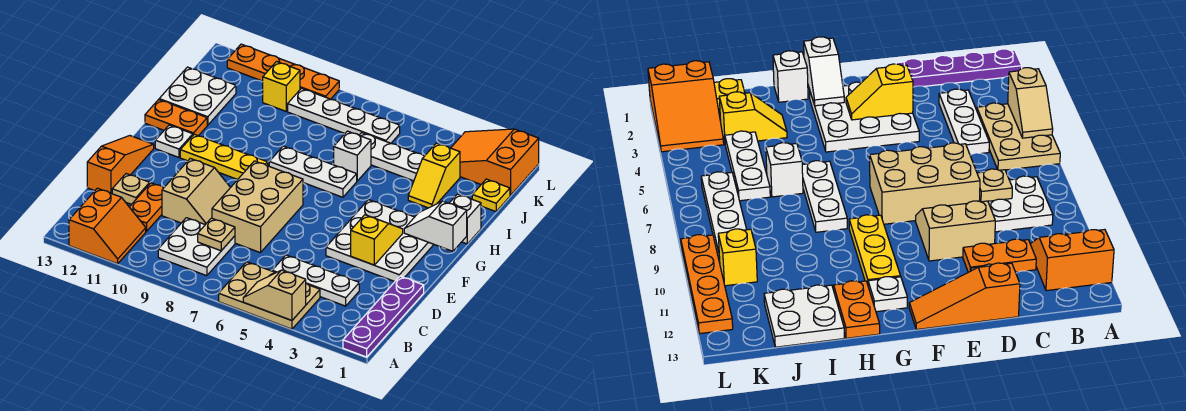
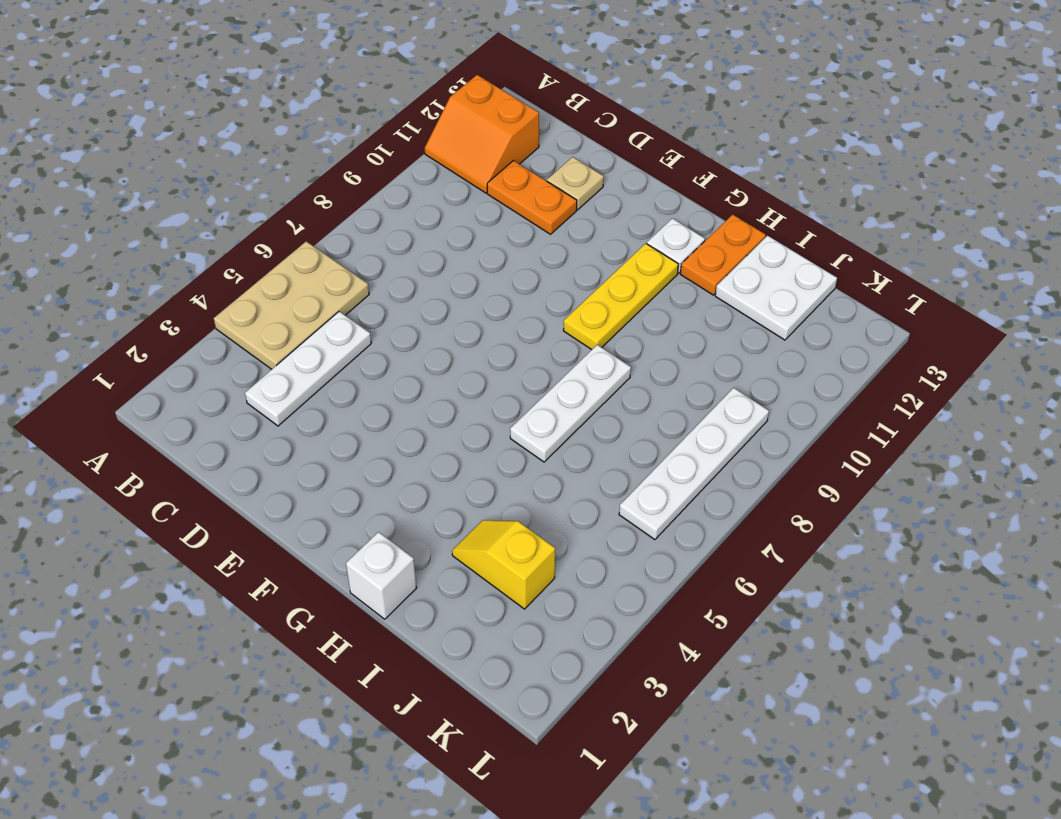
none -> purple plate A1:D1 level 1
none -> white plate B8:C9 level 1
none -> tan brick D7:F8 level 1

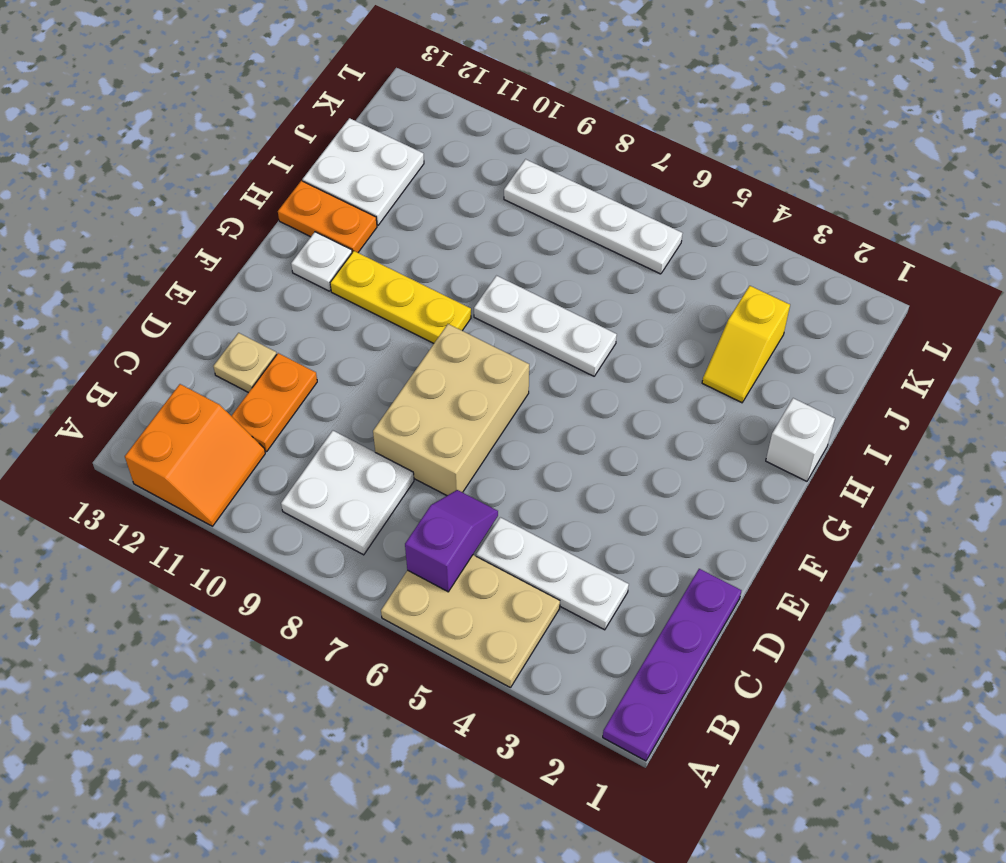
purple slope B6:C6 level 2 top B -> none
none -> tan slope D9:E10 level 1 top 10
none -> orange slope D13:F13 level 1 top D
none -> white plate E2:G4 level 1

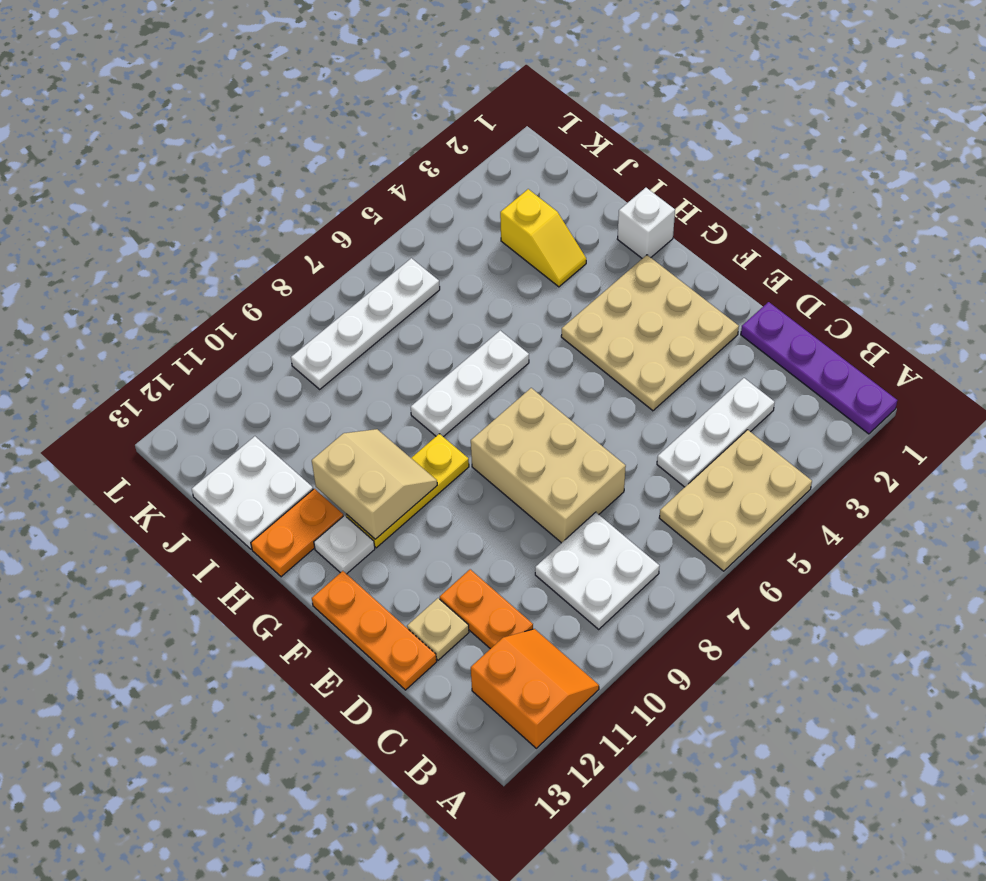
orange plate D13:F13 level 1 -> orange slope D13:F13 level 1 top D
tan plate E2:G4 level 1 -> white plate E2:G4 level 1
tan slope G10:H11 level 2 top 11 -> tan slope D9:E10 level 1 top 10
none -> white brick I6 level 1
none -> yellow plate J1 level 1
none -> white plate J4:J6 level 1

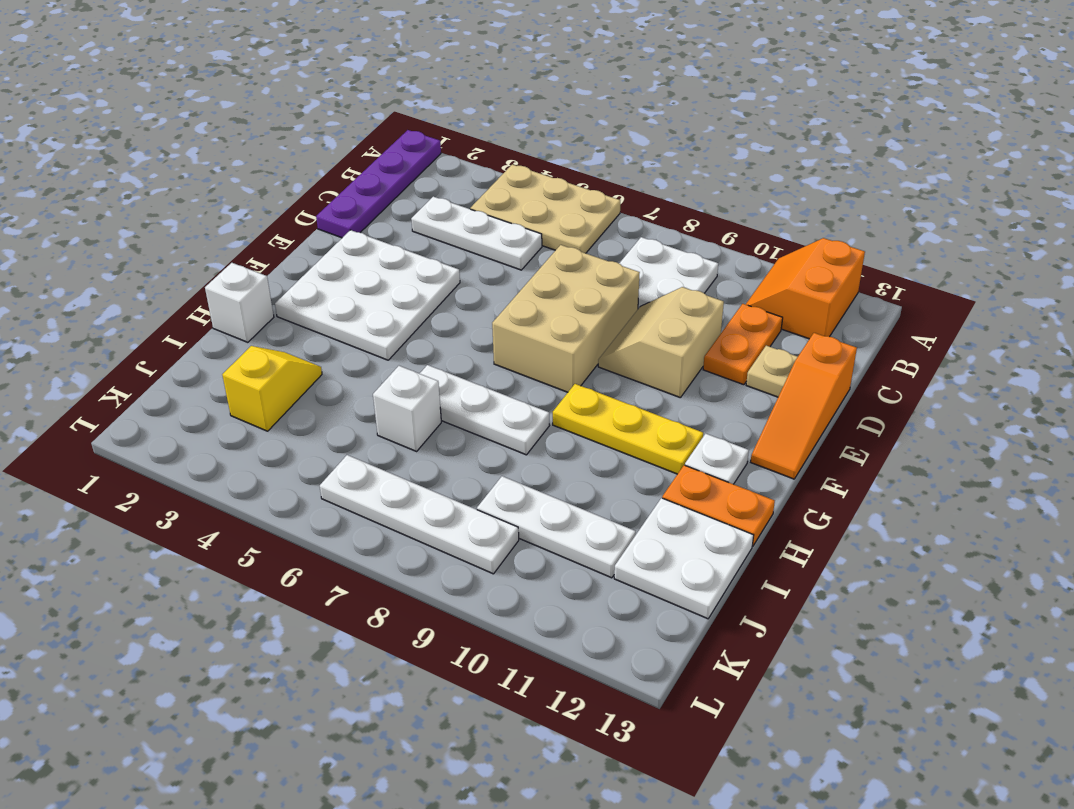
white plate J9:J11 level 1 -> white plate J4:J6 level 1
none -> yellow plate J1 level 1
none -> orange slope K1:L3 level 1 top 1
none -> yellow brick K10 level 1

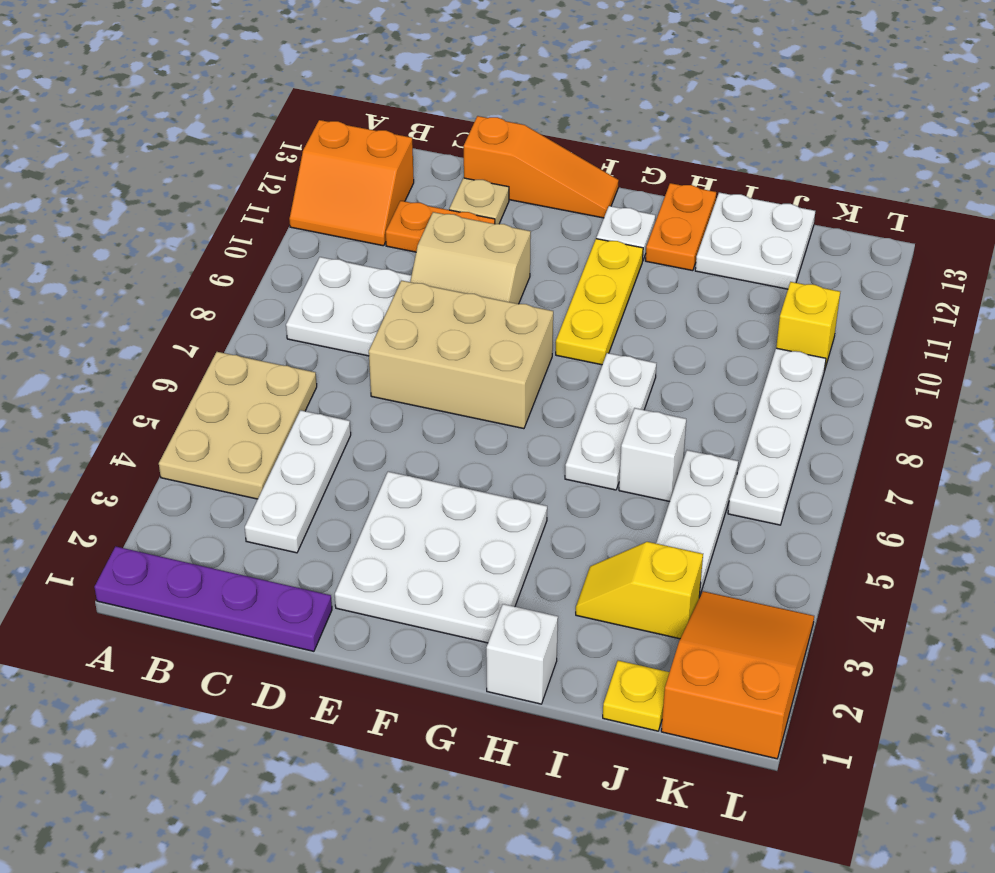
none -> orange plate L9:L12 level 1
none -> tan slope A4:A5 level 2 top 4
none -> tan plate C8 level 2

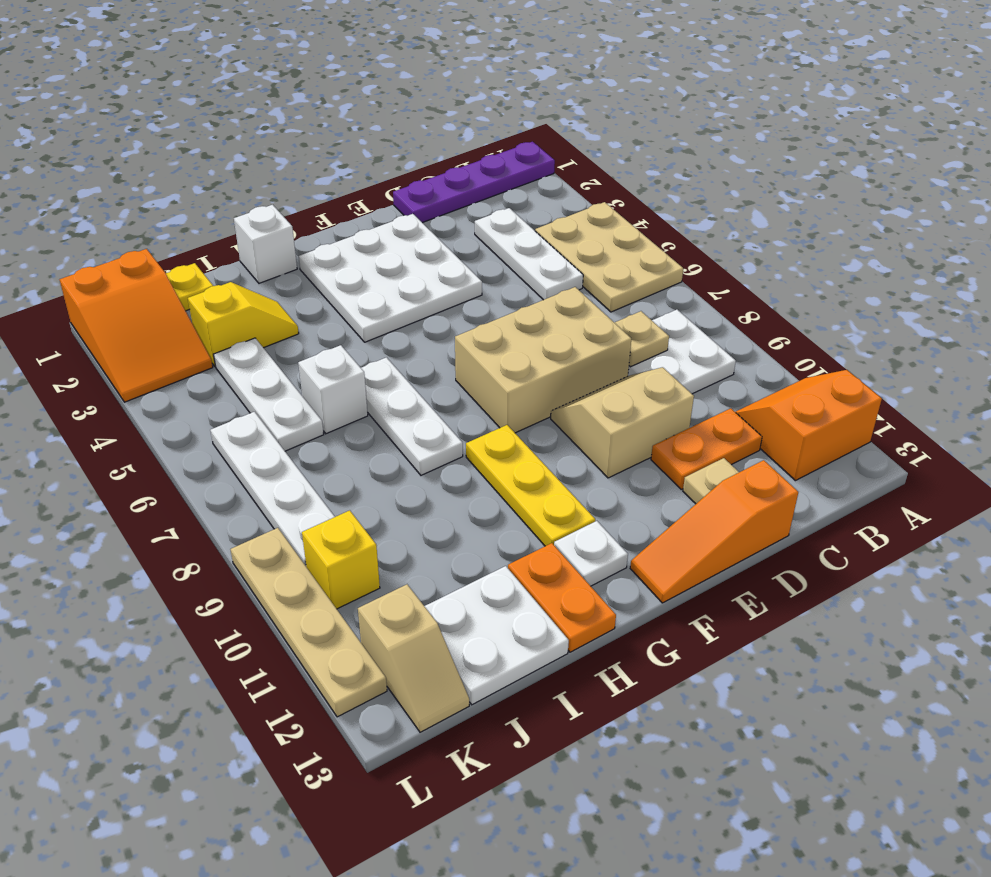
tan slope K12:K13 level 1 top 12 -> tan slope A4:A5 level 2 top 4
tan plate L9:L12 level 1 -> orange plate L9:L12 level 1
none -> yellow slope E3:F3 level 2 top E
none -> white slope G1:G2 level 2 top 1

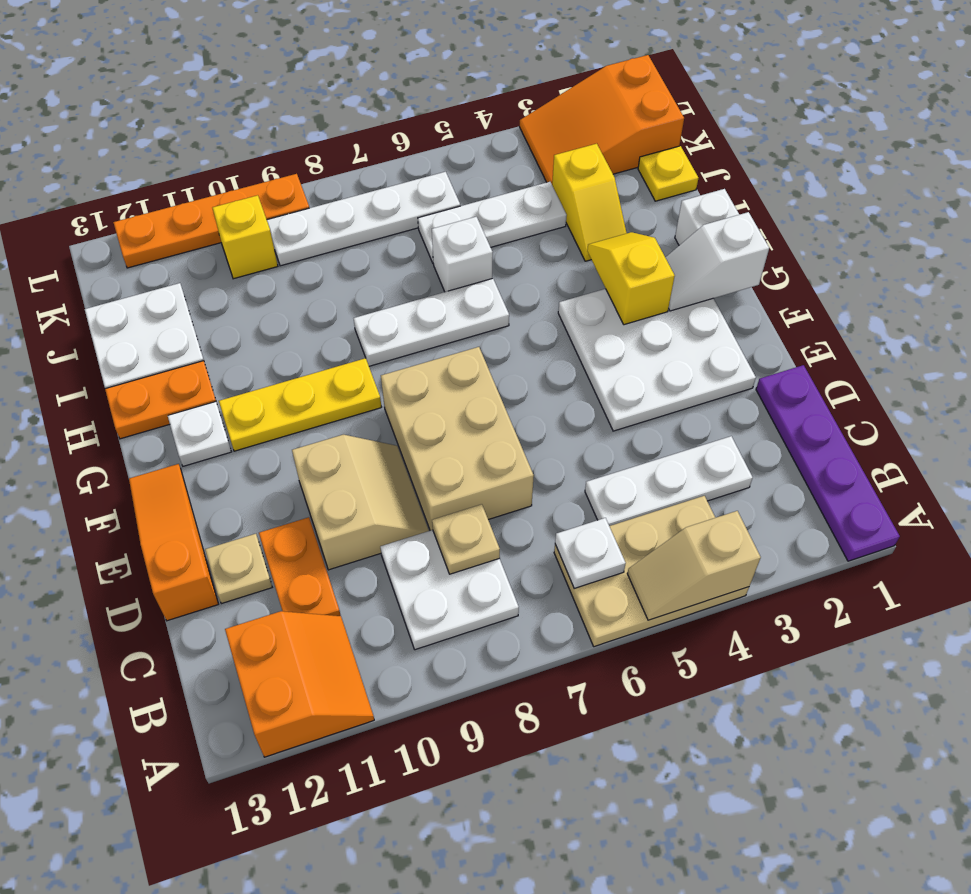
white plate B6 level 2 -> none
yellow slope G3:H3 level 2 top G -> yellow slope E3:F3 level 2 top E

